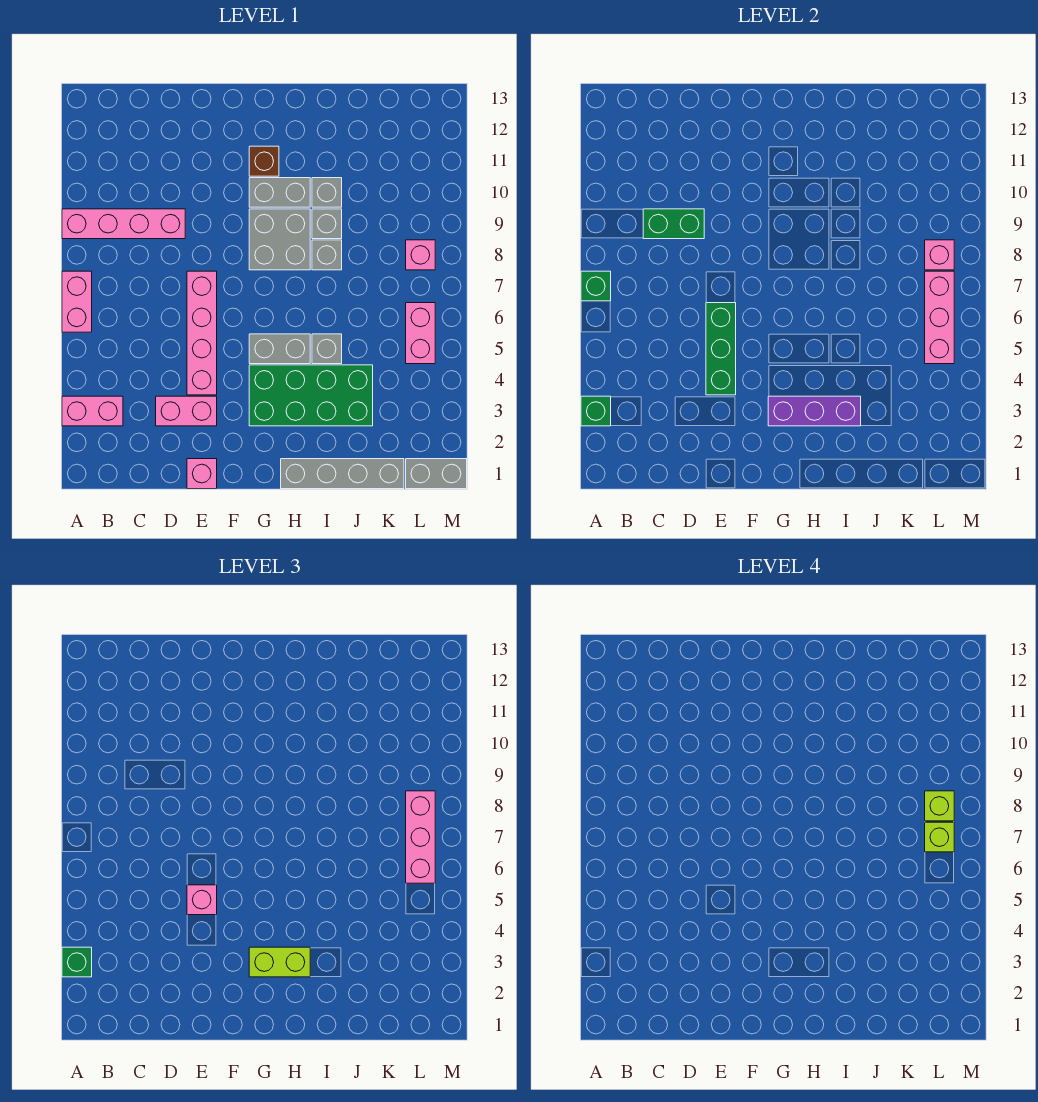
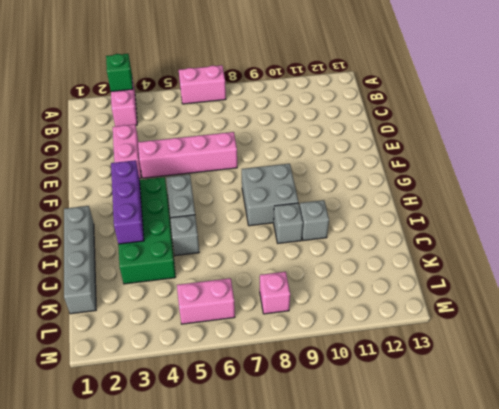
none -> pink brick A9:D9 level 1
none -> pink brick E1 level 1
none -> grey brick G10:H10 level 1
none -> brown brick G11 level 1

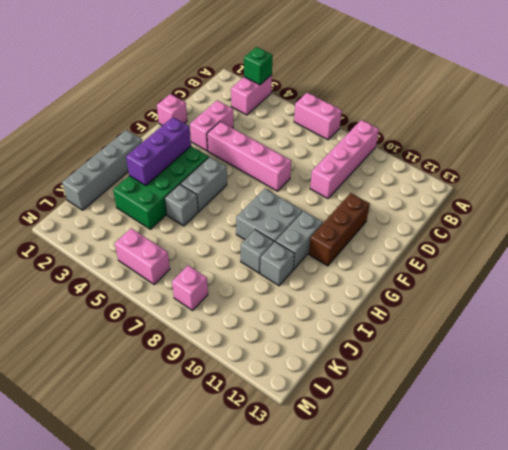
brown brick E11:G11 level 1 -> brown brick G11 level 1
none -> grey brick I8 level 1
none -> grey brick L1:M1 level 1
none -> green brick A7 level 2
none -> green brick C9:D9 level 2

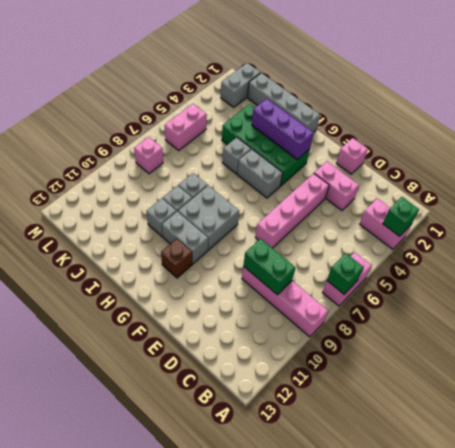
grey brick L1:L2 level 1 -> grey brick L1:M1 level 1
none -> green brick E4:E6 level 2
none -> pink brick L5:L7 level 2
none -> pink brick L8 level 2
none -> green brick A3 level 3

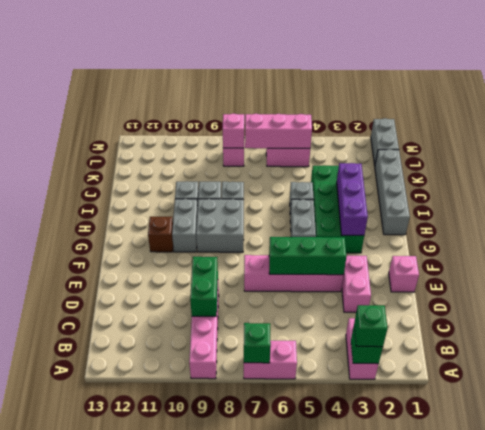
none -> pink brick E5 level 3
none -> lime brick G3:H3 level 3
none -> pink brick L6:L8 level 3
none -> lime brick L7 level 4

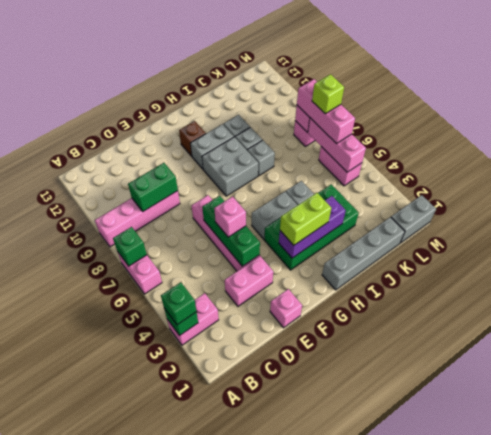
none -> lime brick L8 level 4

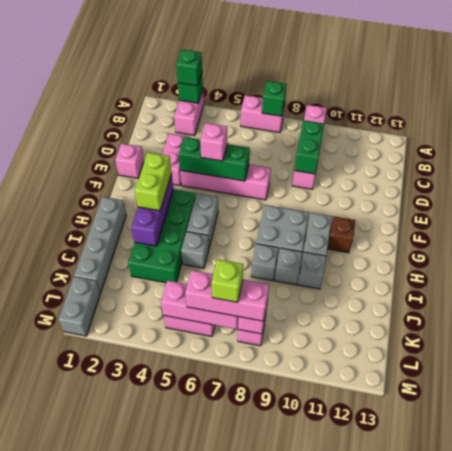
none -> lime brick L8 level 4

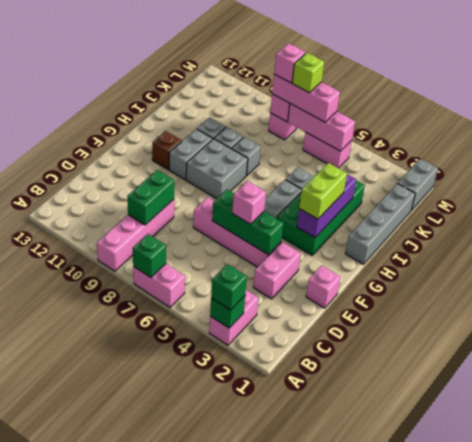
pink brick L8 level 4 -> lime brick L8 level 4

